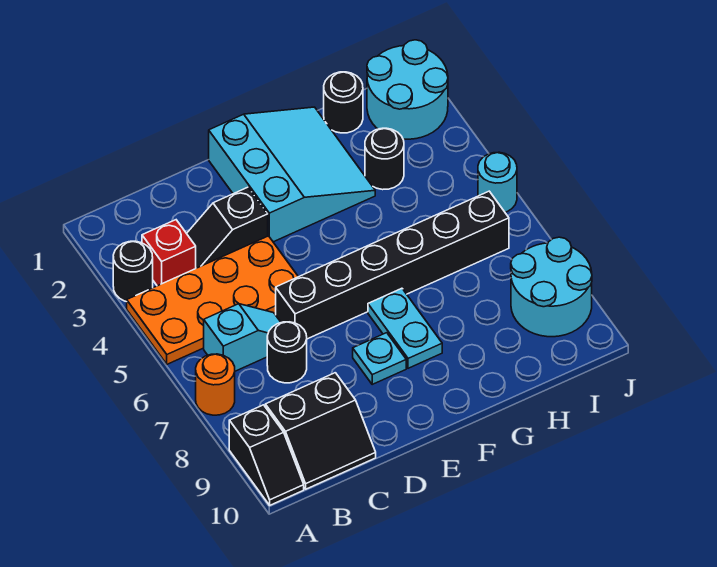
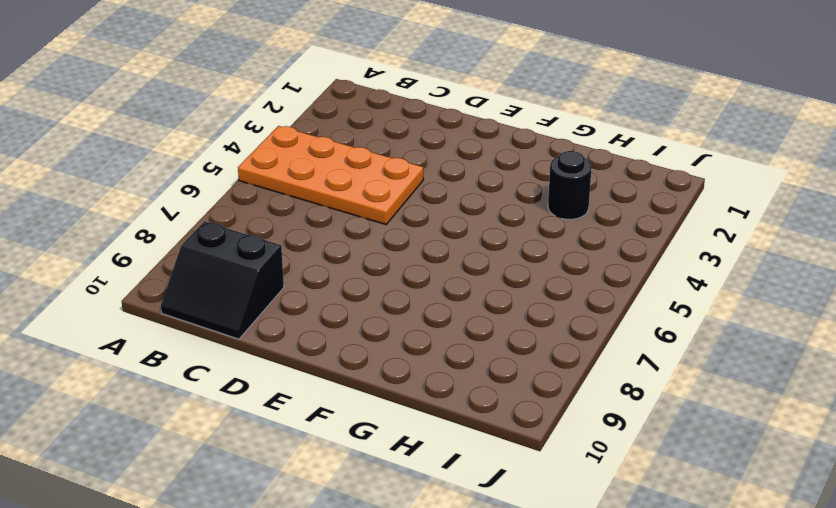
none -> black round brick A3 level 1
none -> orange round brick A7 level 1
none -> black slope A9:A10 level 1 top 9

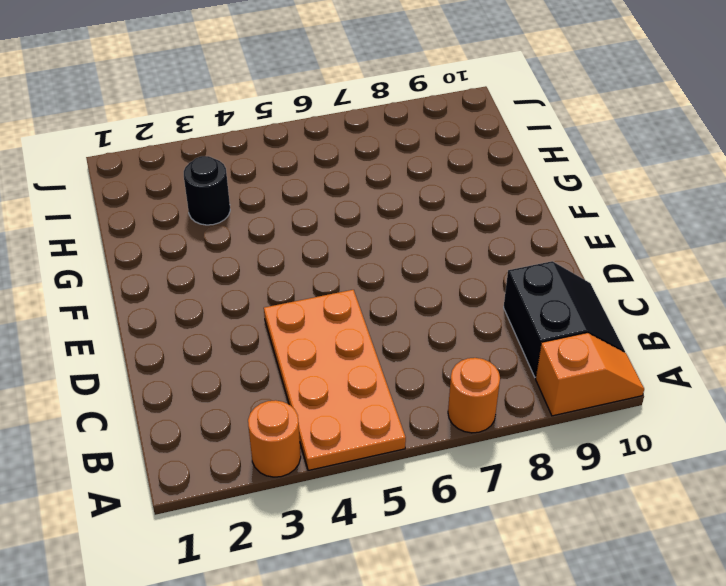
orange round brick A3 level 1 -> black round brick A3 level 1
orange slope A9:A10 level 1 top 9 -> black slope A9:A10 level 1 top 9
none -> red brick B3 level 1
none -> cyan slope B6:C6 level 1 top B
none -> black slope C3:D3 level 1 top D

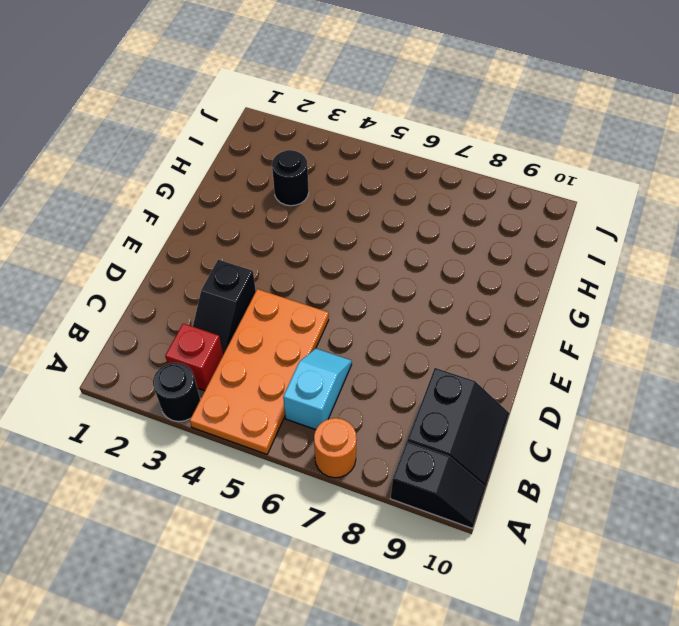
none -> black round brick C7 level 1
none -> black brick D6:I6 level 1
none -> cyan slope E1:G3 level 1 top E

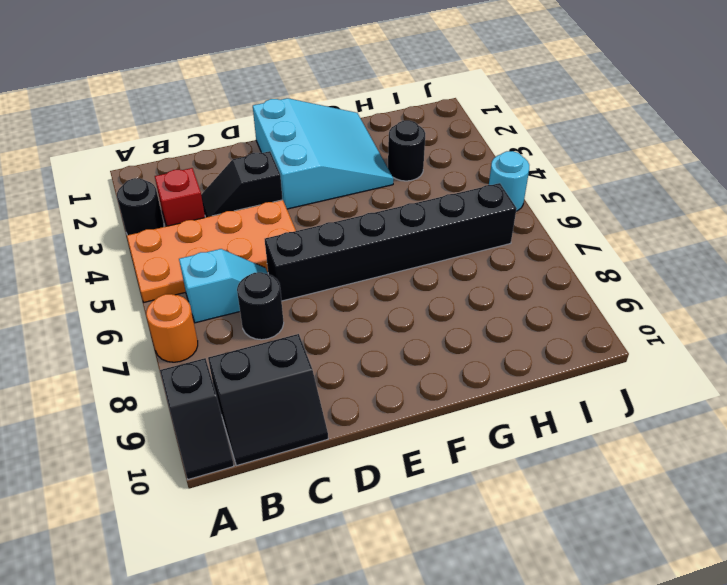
none -> cyan plate E8 level 1
none -> cyan plate F7:F8 level 1
none -> black round brick H1 level 1

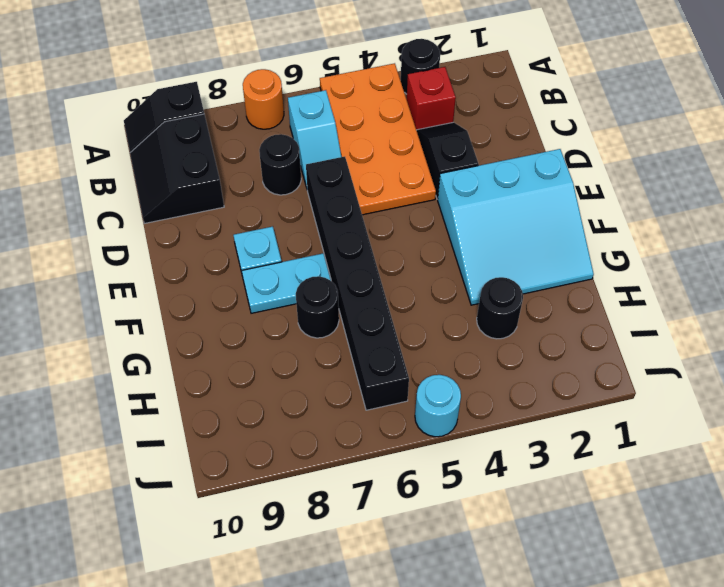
black round brick G7 level 1 -> black round brick H1 level 1
none -> cyan round brick I1:J2 level 1
none -> cyan round brick I8:J9 level 1

